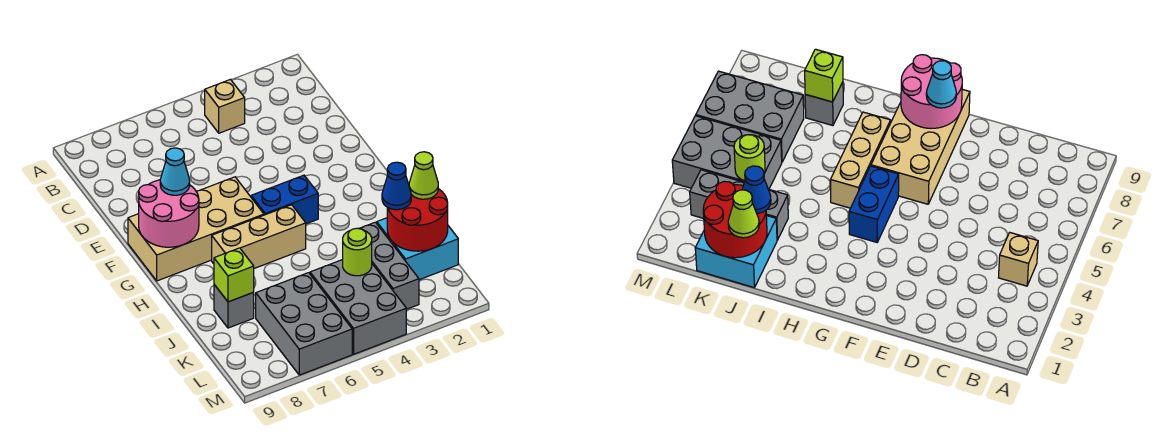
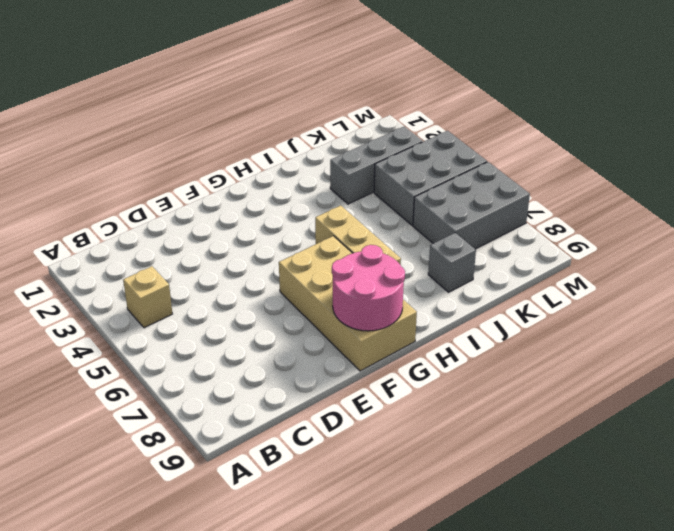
none -> blue brick G4:G5 level 1
none -> cyan brick J1:K2 level 1
none -> red round brick J1:K2 level 2

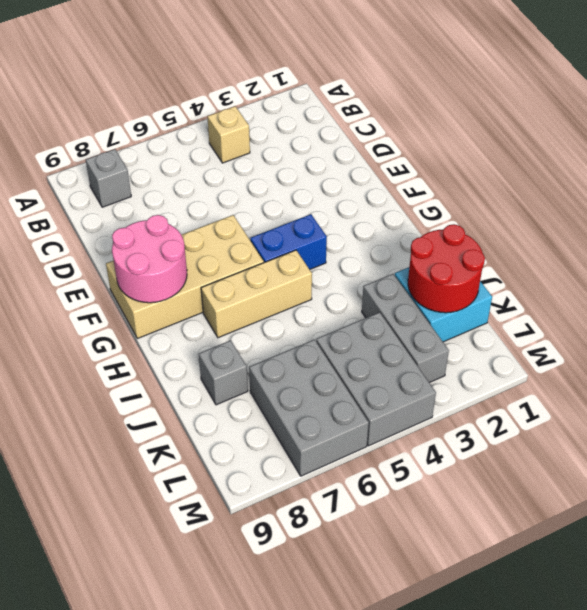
grey brick B8 level 1 -> none
none -> lime brick J8 level 2
none -> lime round brick K4 level 2
none -> cyan cone F8 level 3

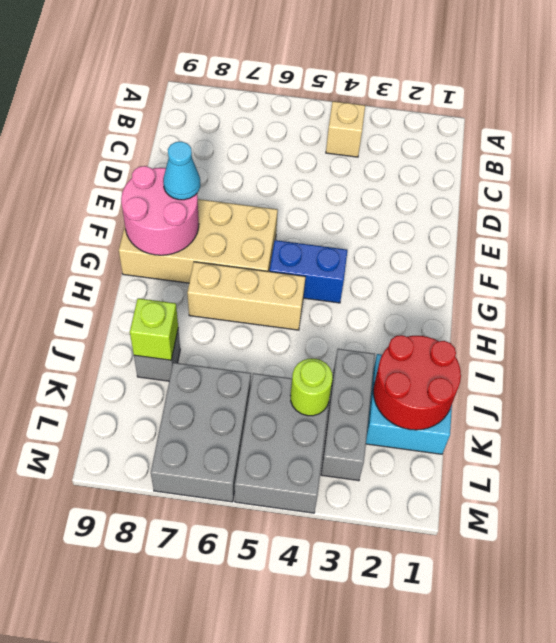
none -> lime cone J1 level 3
none -> blue cone J2 level 3

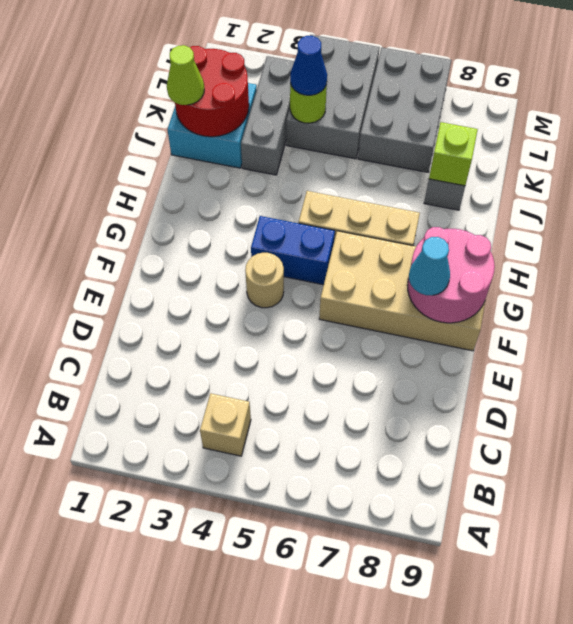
tan round brick F4 level 1 -> none
blue cone K4 level 3 -> blue cone J2 level 3

